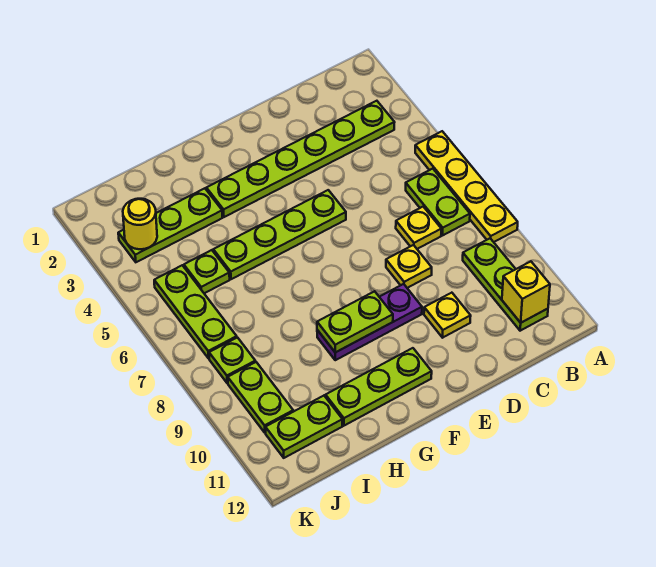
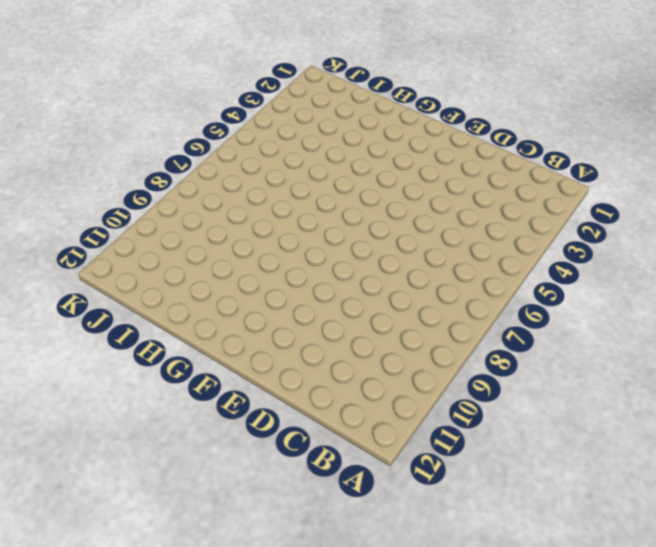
none -> yellow plate A5:A8 level 1
none -> lime plate B3:G3 level 1
none -> lime plate B6:B7 level 1

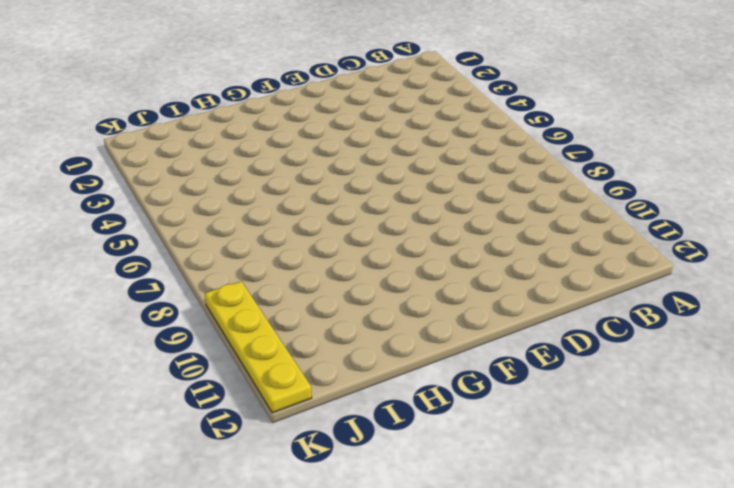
yellow plate K9:K12 level 1 -> yellow plate A5:A8 level 1
none -> lime plate B3:G3 level 1
none -> lime plate B6:B7 level 1
none -> lime plate B9:B11 level 1

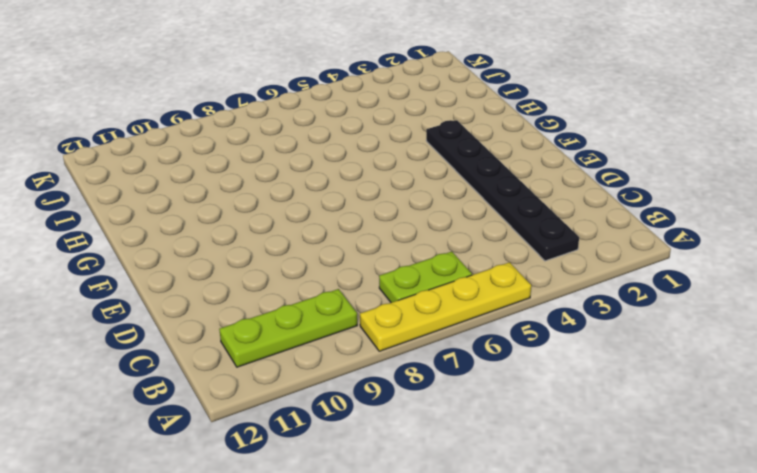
black plate B3:G3 level 1 -> lime plate B3:G3 level 1
none -> yellow plate C7 level 1
none -> yellow plate D8 level 1
none -> yellow plate D10 level 1

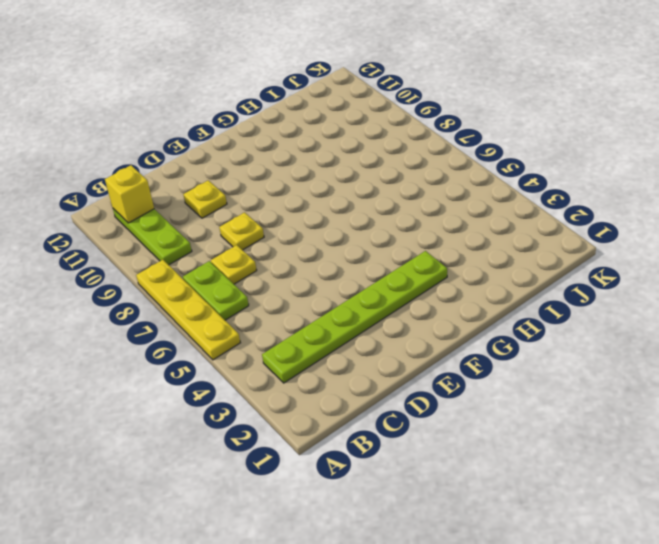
none -> lime plate E5:H5 level 1
none -> purple plate E9:G9 level 1
none -> lime plate F11:H11 level 1

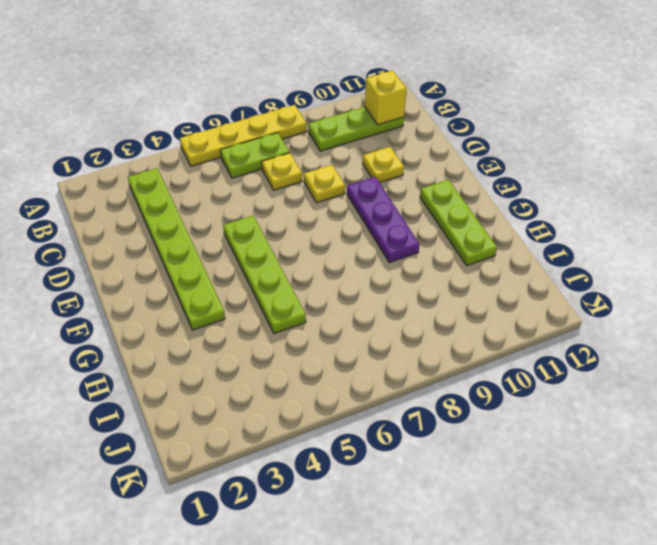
none -> lime plate H3:J3 level 1
none -> lime plate I5 level 1
none -> lime plate I11:J11 level 1

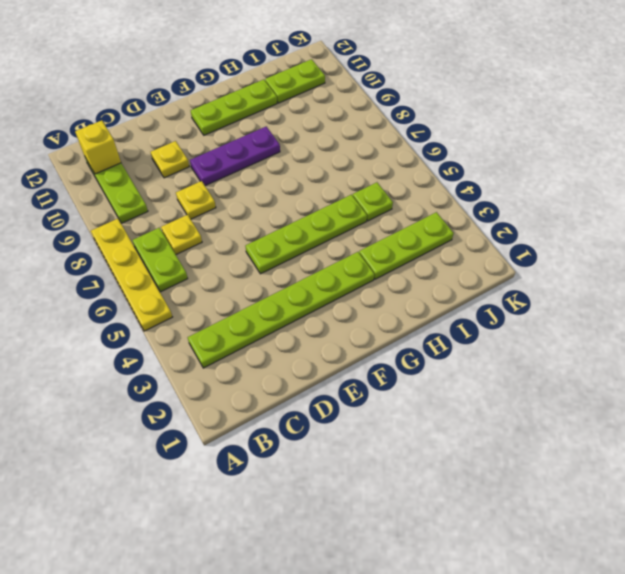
none -> lime plate J5:J7 level 1
none -> lime plate J8 level 1
none -> lime plate J9:J10 level 1

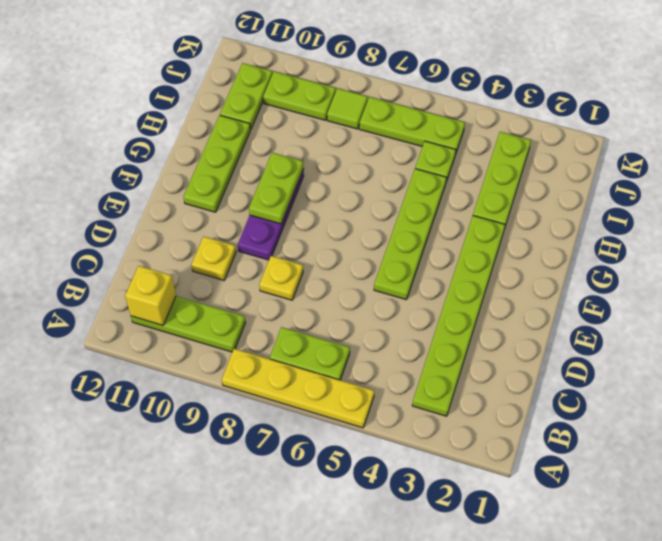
lime tile J8 level 1 -> lime plate J8 level 1
none -> yellow plate C7 level 1
none -> yellow round brick J3 level 2

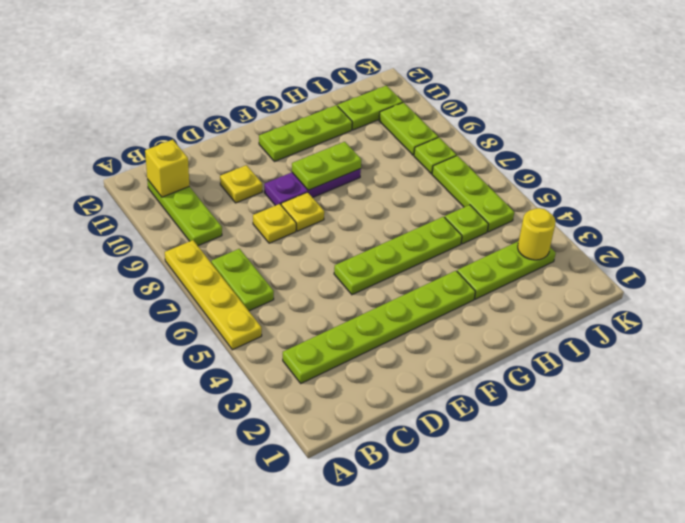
yellow plate E8 level 1 -> yellow plate C7 level 1

